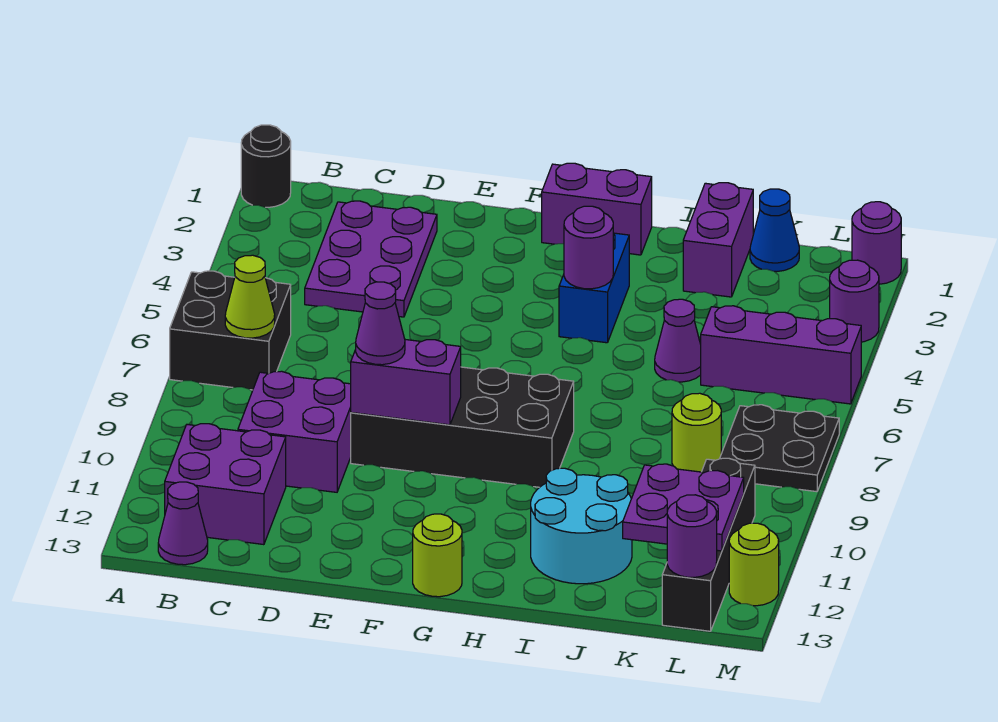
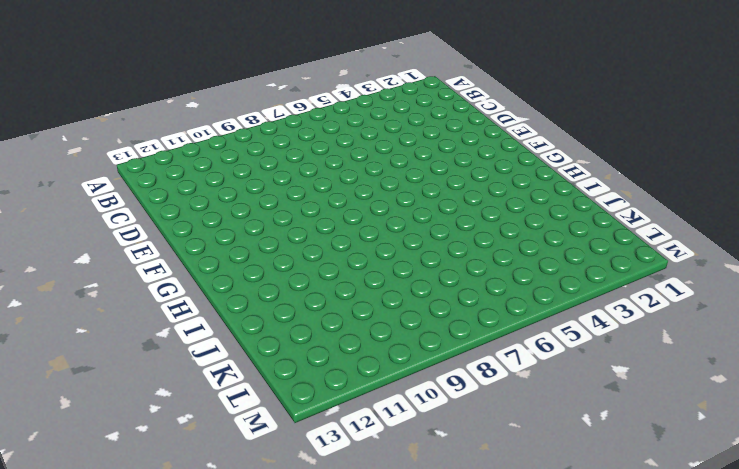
none -> black round brick A1 level 1
none -> black brick A6:B7 level 1
none -> purple brick B11:C12 level 1

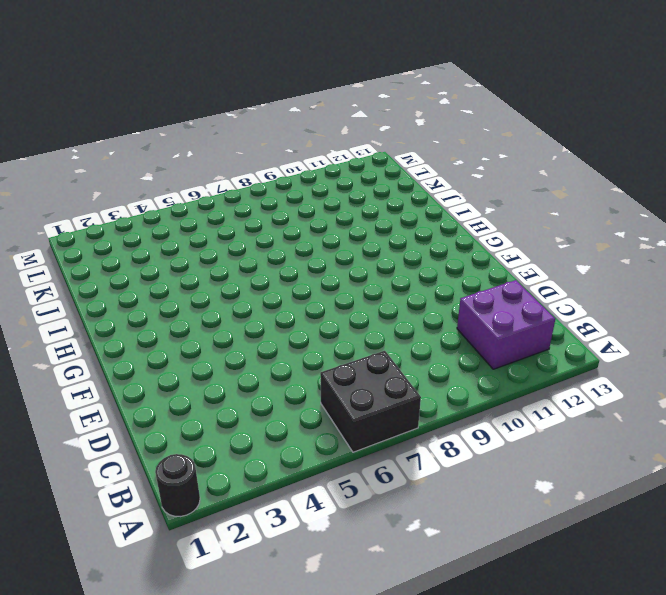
none -> purple cone B13 level 1
none -> purple plate C2:D4 level 1
none -> purple brick C9:D10 level 1

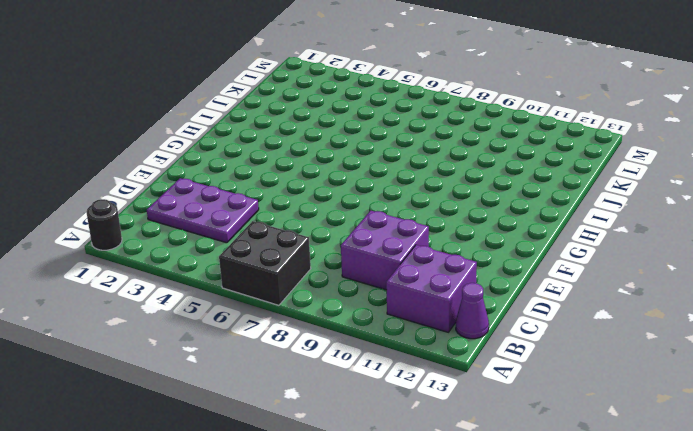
none -> black brick E8:H9 level 1
none -> purple brick G1:H1 level 1
none -> lime round brick G13 level 1

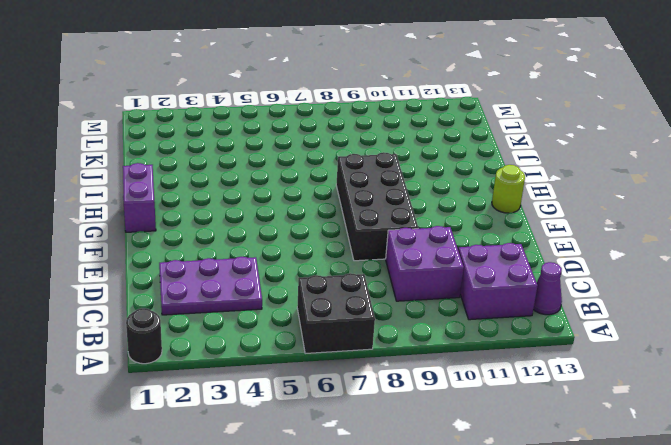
none -> blue brick H3:H4 level 1
none -> cyan round brick I11:J12 level 1
none -> purple brick J1:J2 level 1

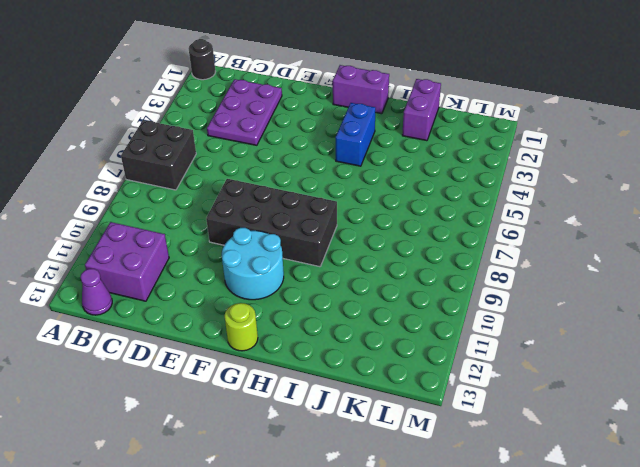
cyan round brick F10:G11 level 1 -> cyan round brick I11:J12 level 1
none -> purple brick C9:D10 level 1
none -> purple cone J5 level 1
none -> blue cone K1 level 1

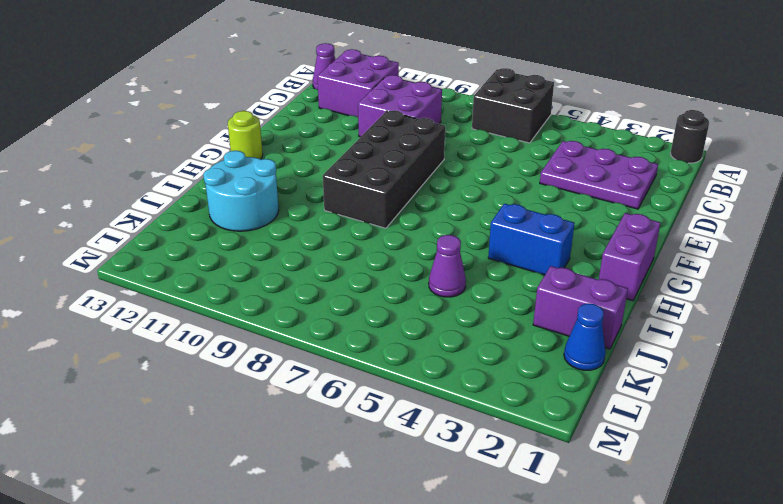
none -> purple brick K5:M5 level 1
none -> lime round brick K8 level 1
none -> black plate L7:M8 level 1

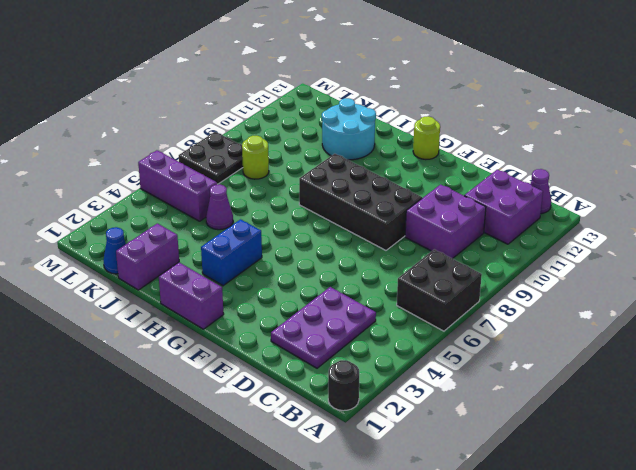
none -> black brick L10:L13 level 1
none -> purple round brick M1 level 1
none -> purple round brick M3 level 1

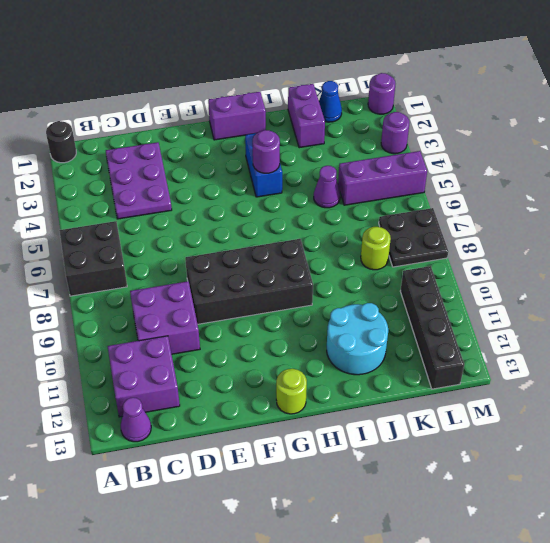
none -> lime round brick M12 level 1
none -> lime cone B7 level 2
none -> purple brick E9:F9 level 2

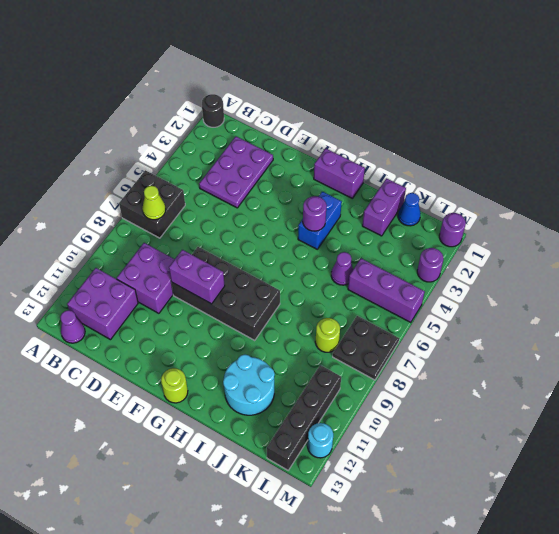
cyan round brick M12 level 1 -> lime round brick M12 level 1
none -> purple plate K11:L12 level 2
none -> purple round brick L13 level 2
none -> purple cone E9 level 3

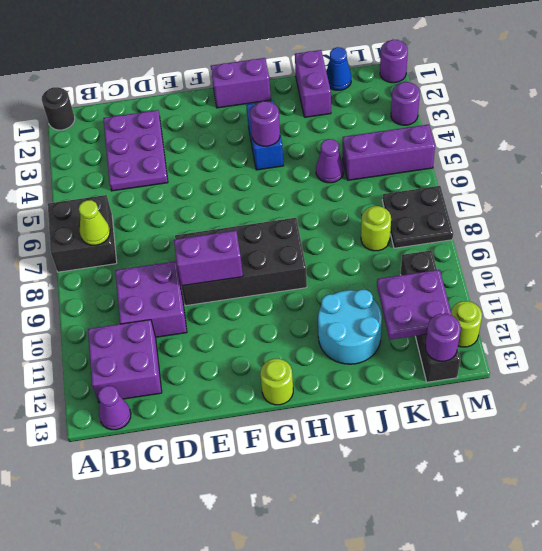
none -> purple cone E9 level 3

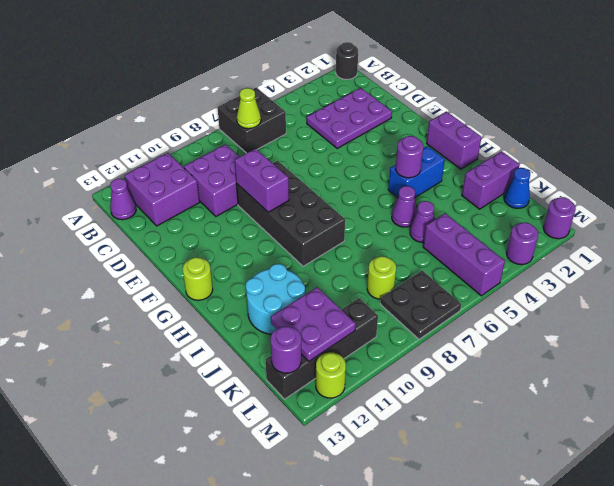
purple cone I5 level 1 -> purple cone E9 level 3

